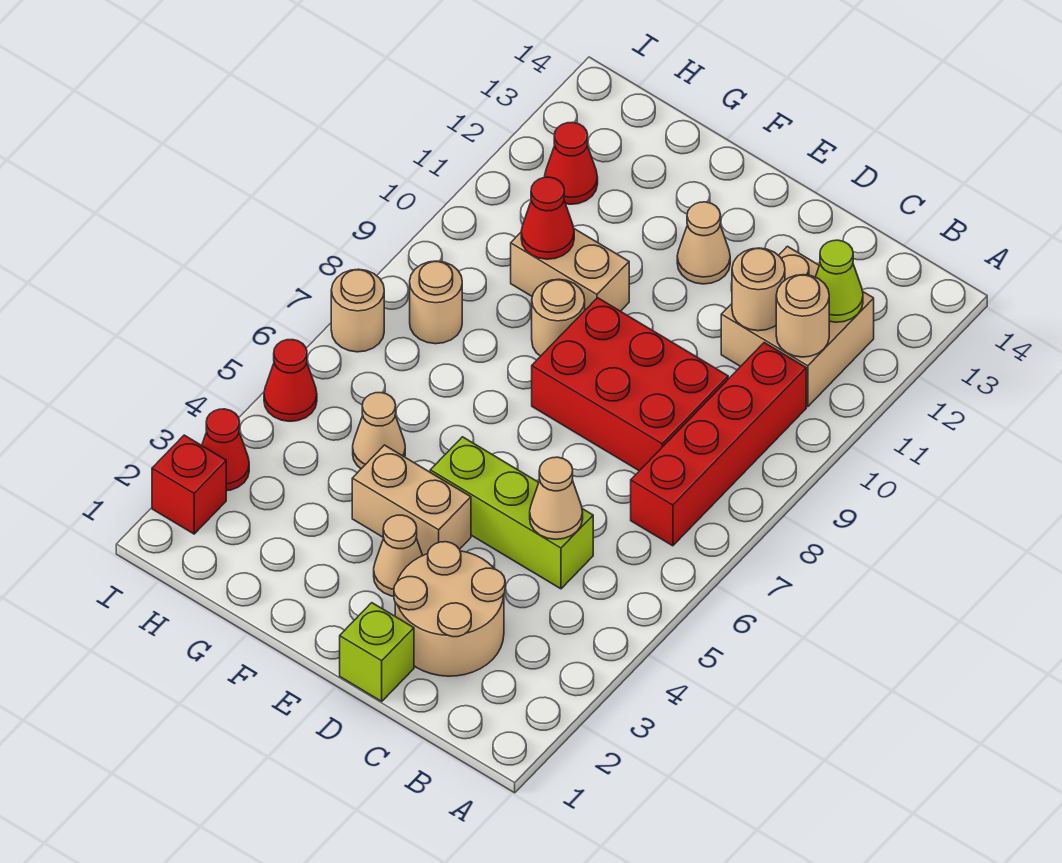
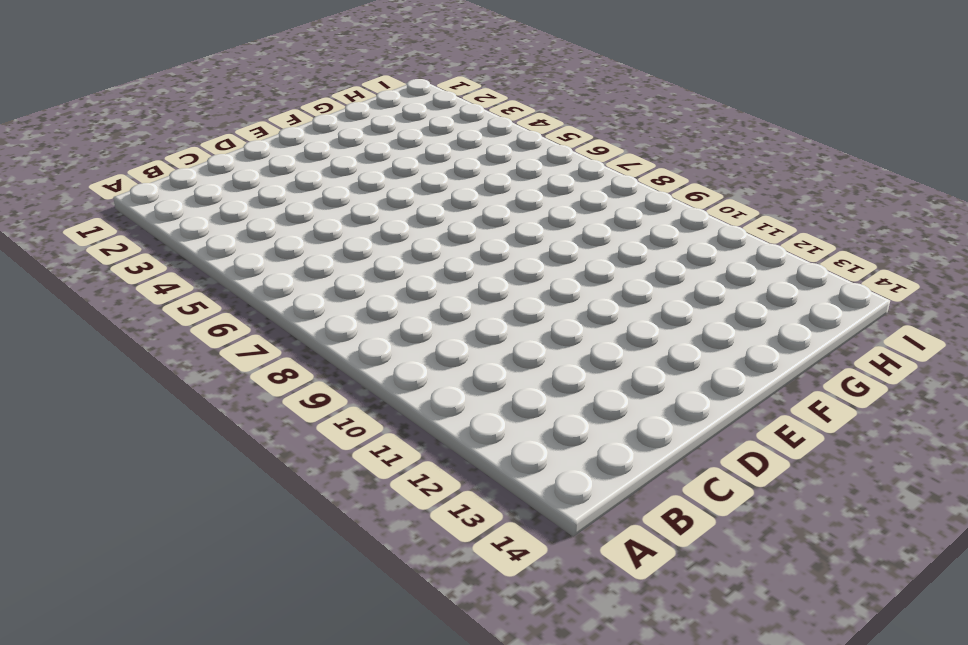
none -> red brick B7:B10 level 1
none -> tan brick B11:C12 level 1
none -> tan round brick C2:D3 level 1

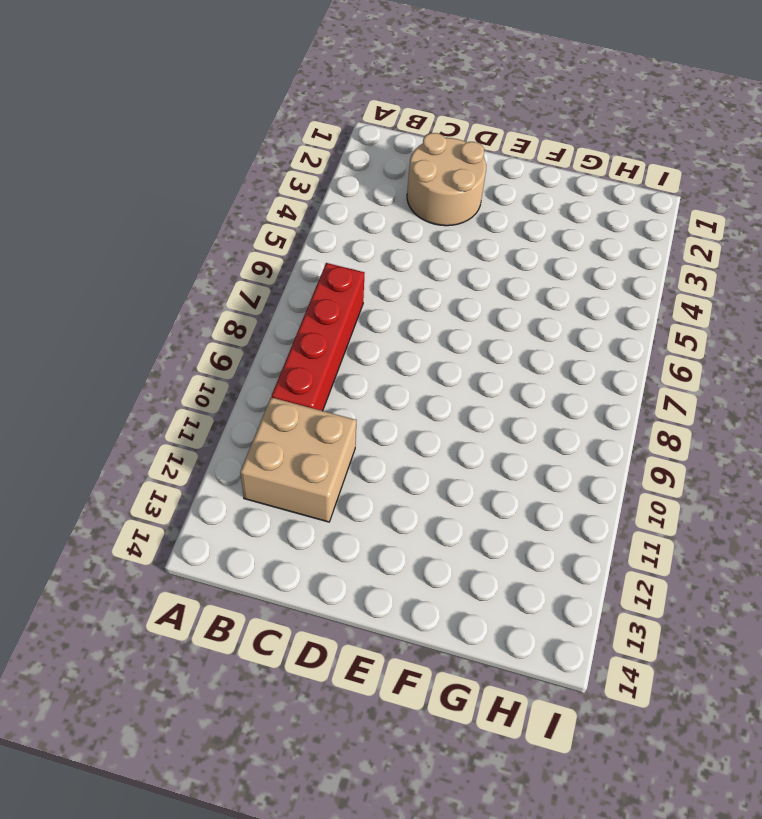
none -> lime brick C5:E5 level 1
none -> red brick C8:E9 level 1
none -> lime brick D1 level 1

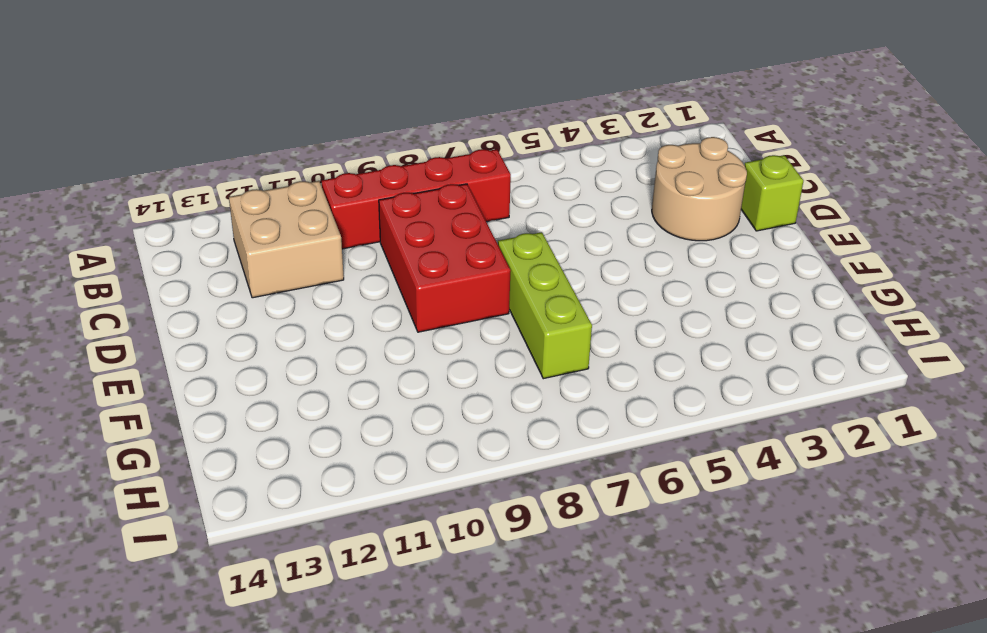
lime brick E7:G7 level 1 -> lime brick C5:E5 level 1
none -> tan cone E3 level 1
none -> tan brick E4:F4 level 1
none -> tan cone E12 level 1

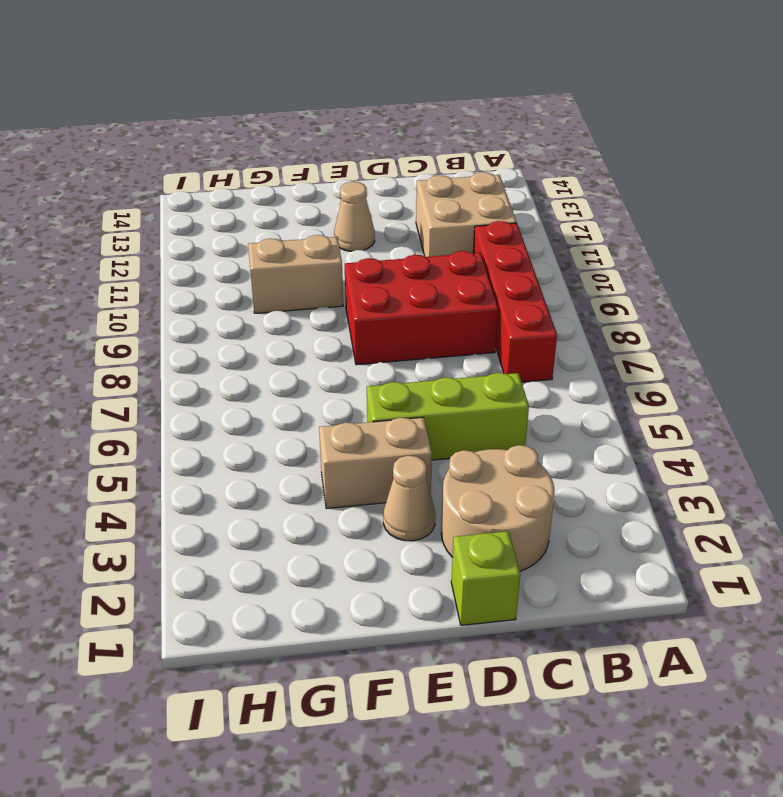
none -> tan round brick F9 level 1
none -> tan cone G5 level 1
none -> tan round brick H8 level 1

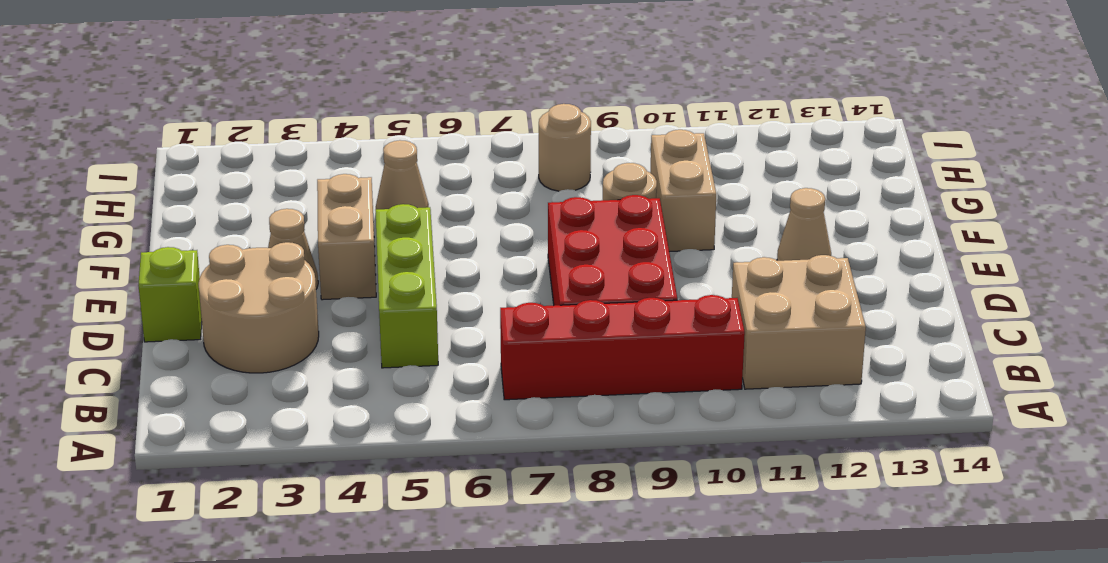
none -> red cone H12 level 1
none -> red brick I2 level 1
none -> red cone I3 level 1

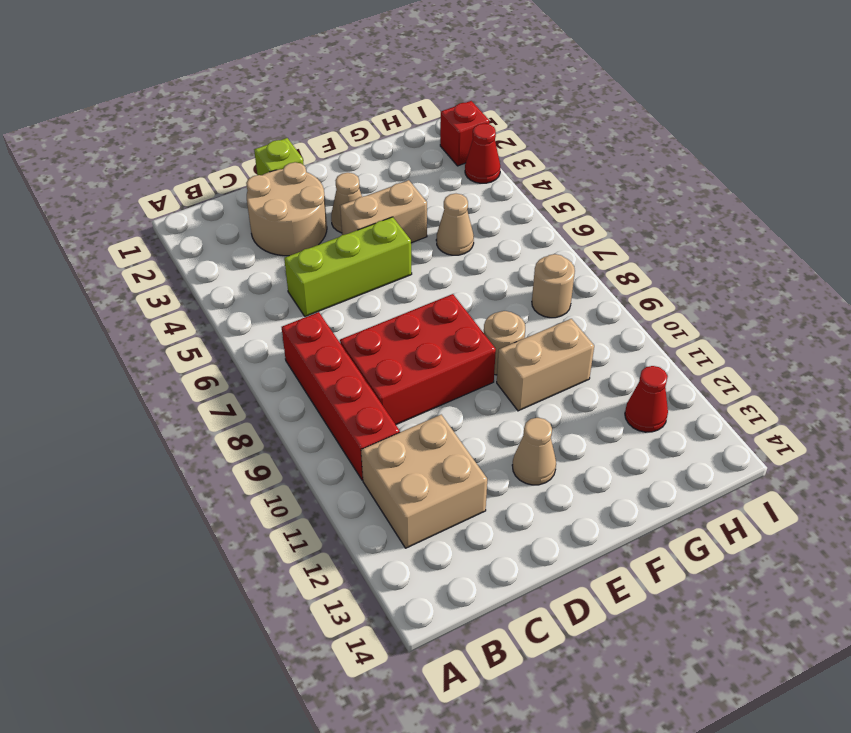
none -> red cone I5 level 1
none -> tan round brick I7 level 1
none -> tan round brick B11 level 2

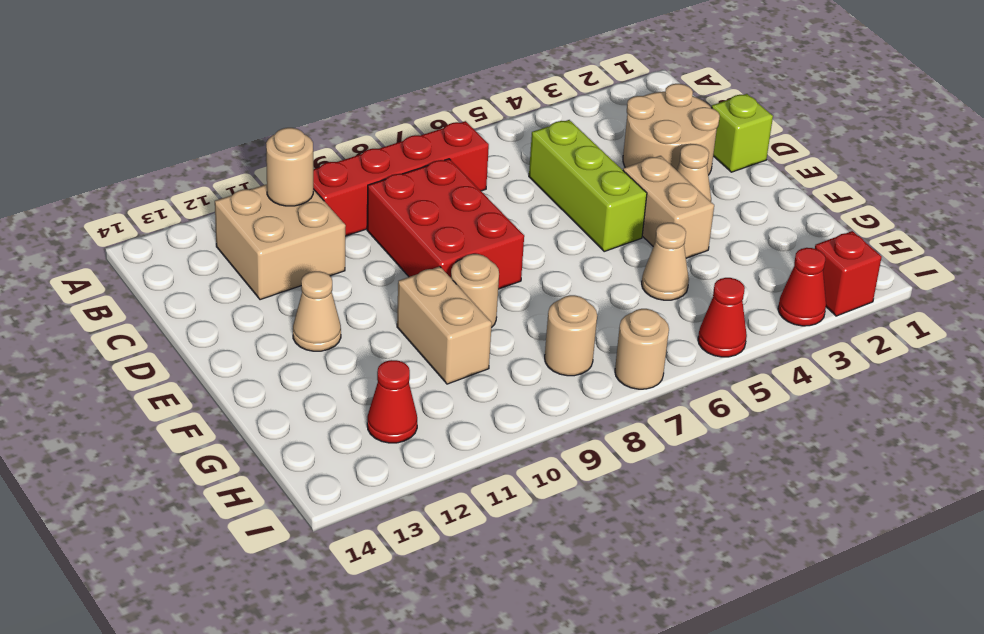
none -> lime cone B12 level 2
none -> tan cone C5 level 2
none -> tan round brick C11 level 2

